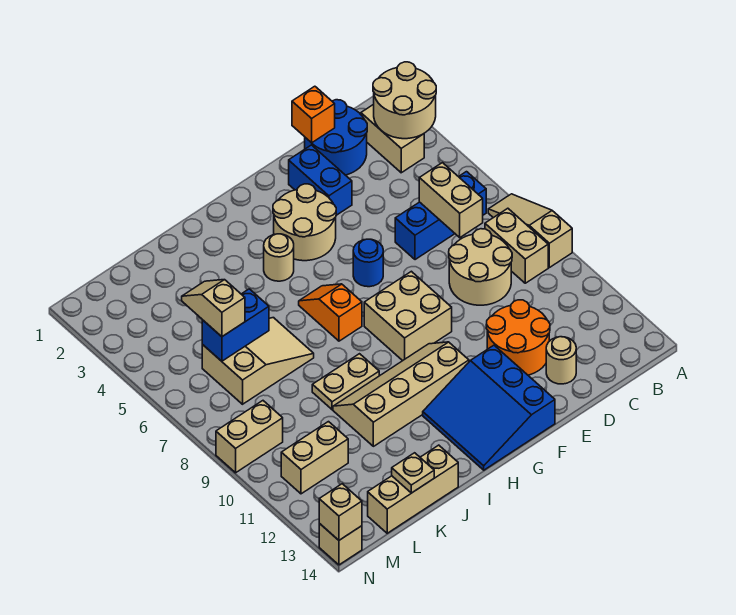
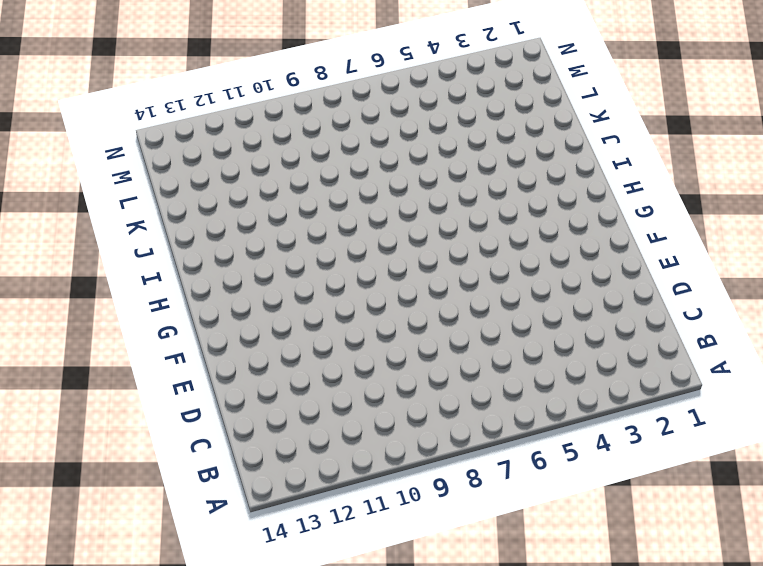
none -> tan slope A7:A9 level 1 top 9
none -> tan brick B2:B3 level 1
none -> blue brick B6:D6 level 1

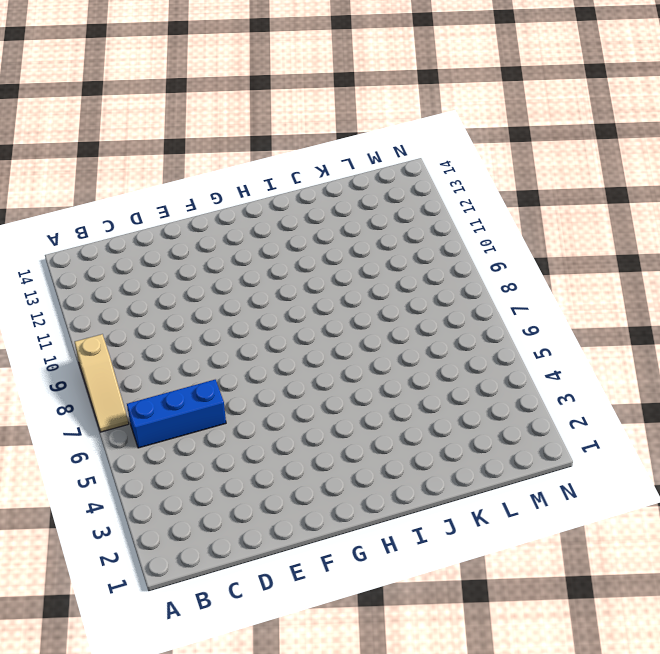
none -> tan brick B2:B3 level 1
none -> tan brick B8:B9 level 1
none -> blue round brick C1:D2 level 1

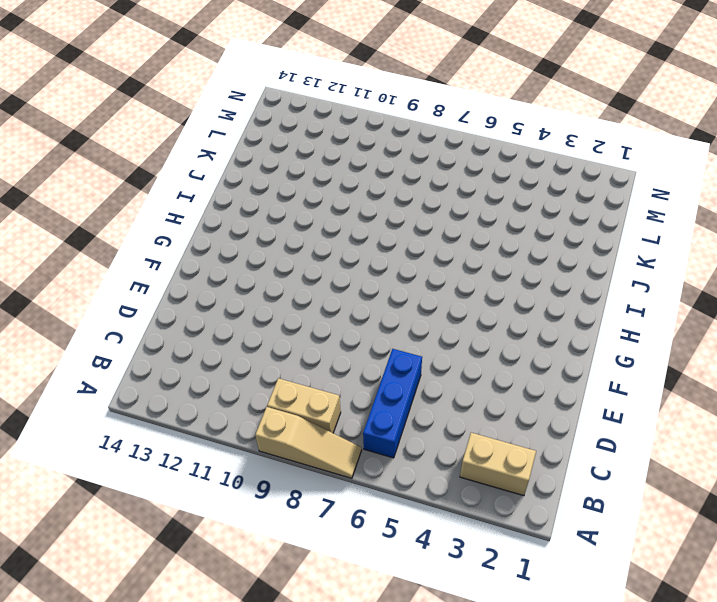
none -> blue round brick C1:D2 level 1
none -> tan round brick C8:D9 level 1
none -> orange round brick D11:E12 level 1

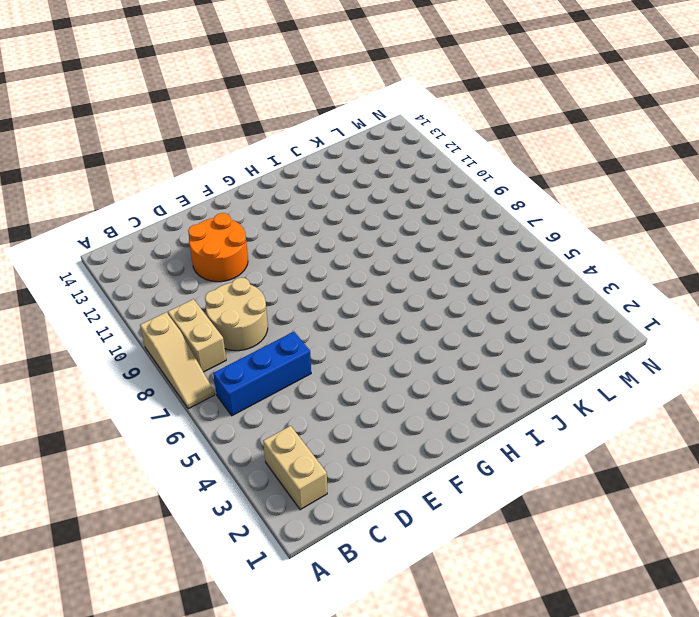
none -> blue round brick C1:D2 level 1
none -> tan round brick D13 level 1
none -> blue brick E2:E3 level 1

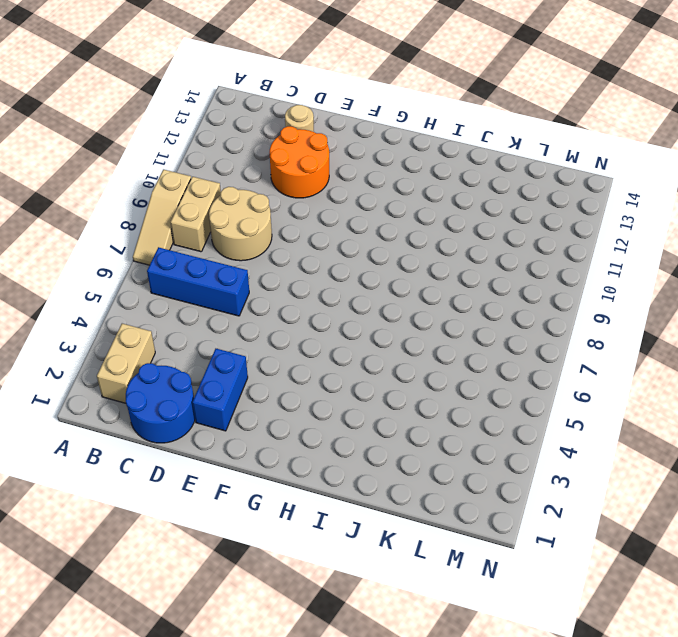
none -> tan round brick F3:G4 level 1
none -> blue round brick F6 level 1
none -> tan brick F8:G9 level 1

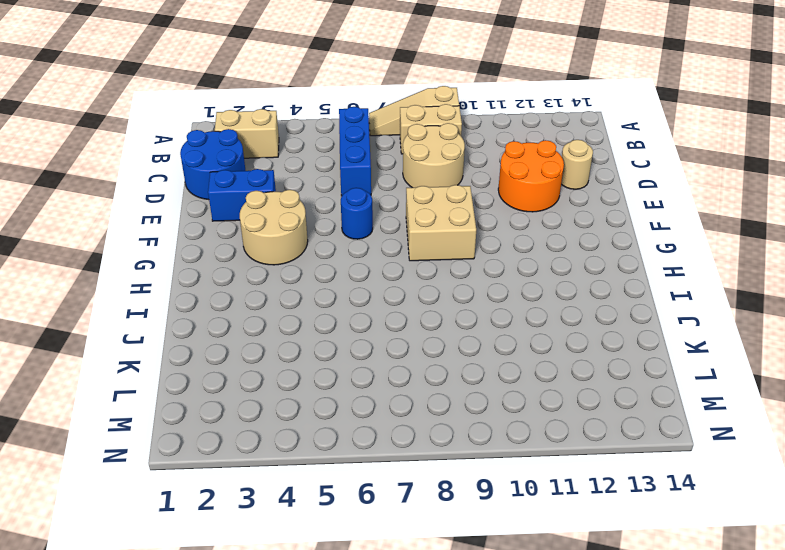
none -> blue slope F12:H14 level 1 top F
none -> tan slope G10:J11 level 1 top 11
none -> tan round brick H4 level 1

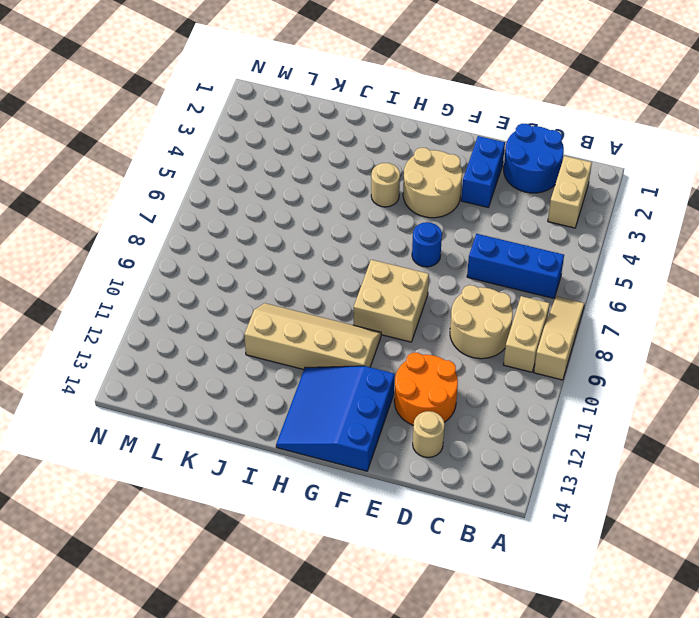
none -> orange slope H6:H7 level 1 top 7
none -> tan plate I9:J9 level 1
none -> tan slope J6:L7 level 1 top L

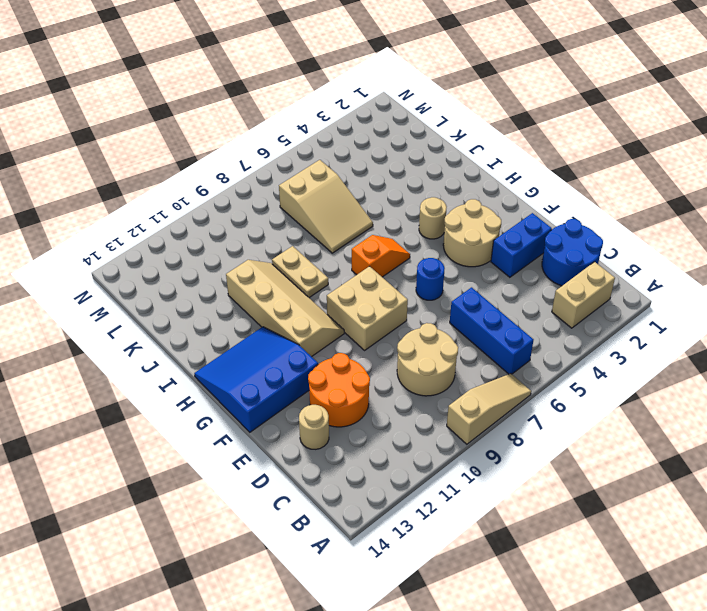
none -> tan brick B8:B9 level 1
none -> tan brick J14:L14 level 1
none -> tan brick L11:M11 level 1

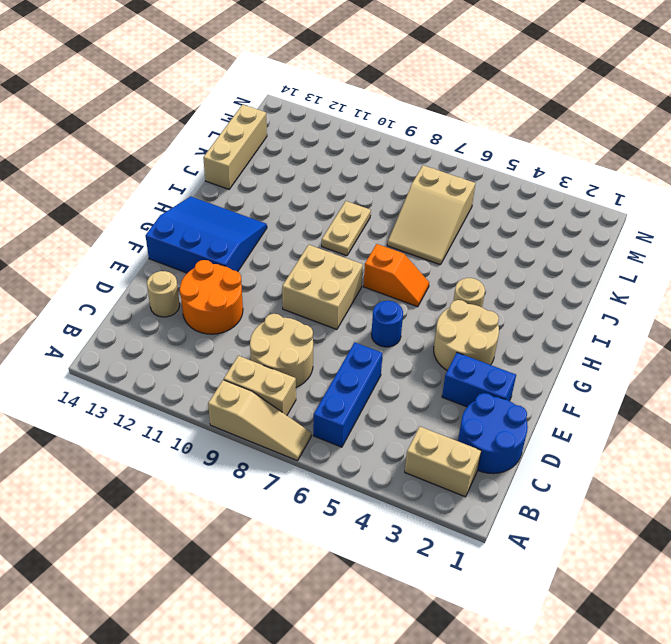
none -> tan slope G10:J11 level 1 top 11
none -> tan brick L11:M11 level 1
none -> tan brick M9:N9 level 1

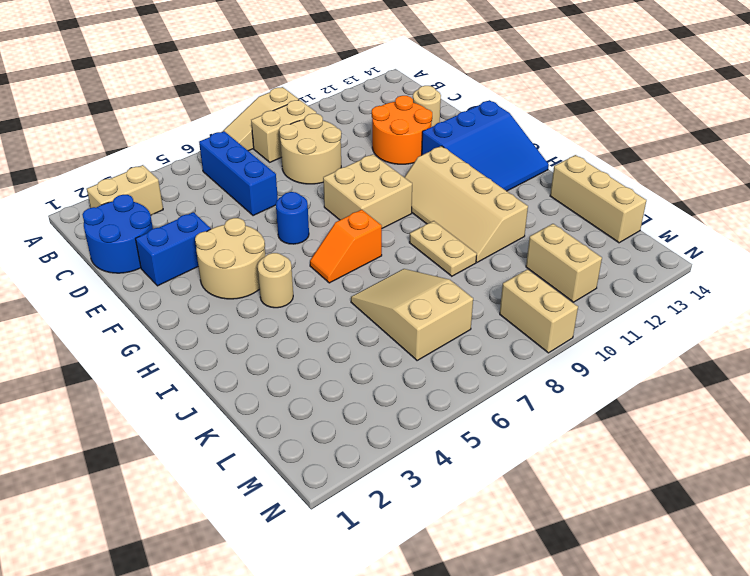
none -> tan brick N14 level 1
none -> tan round brick A2:B3 level 2
none -> tan brick C6:C7 level 2

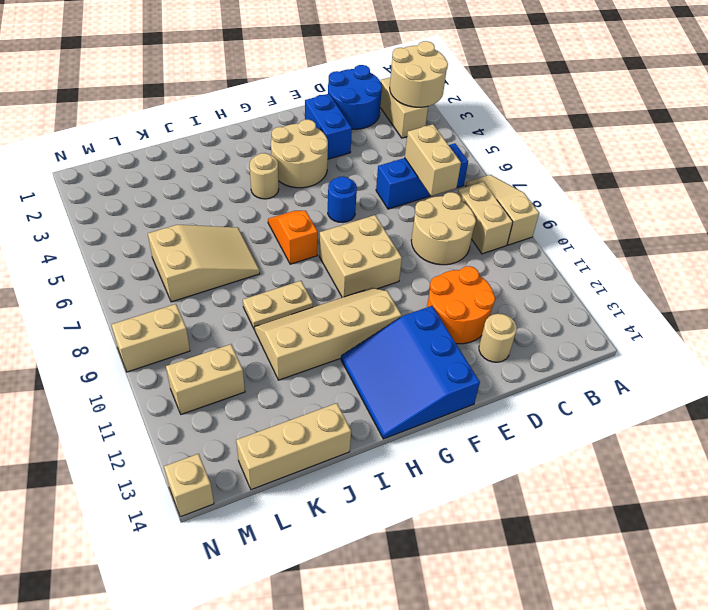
none -> orange brick D1 level 2
none -> blue brick K6:L6 level 2
none -> tan plate K14 level 2

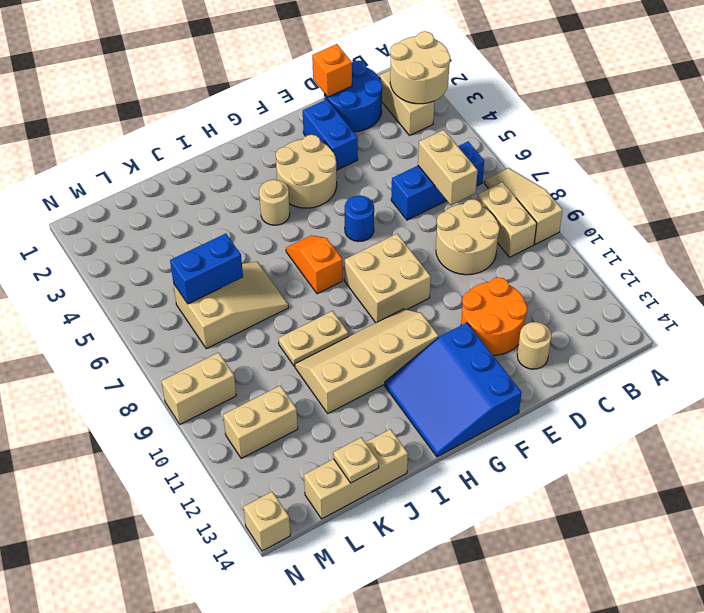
none -> tan brick N14 level 2
none -> tan slope L5:L6 level 3 top 6

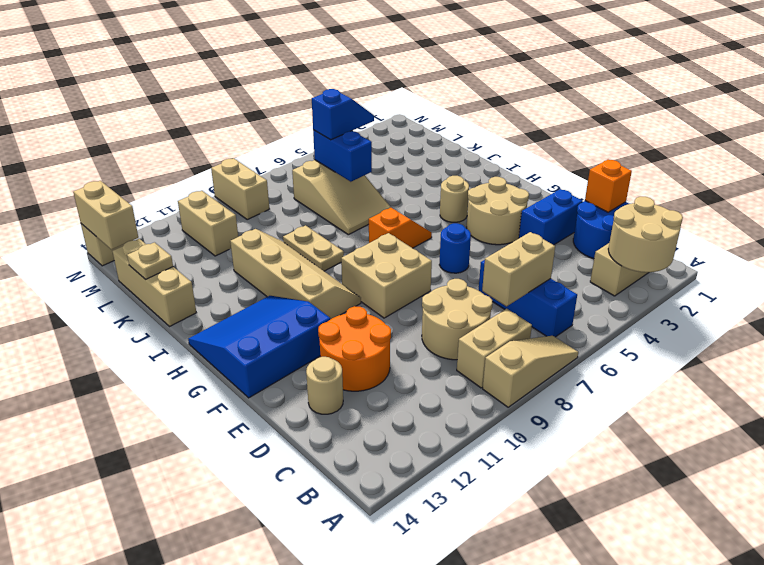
blue slope L5:L6 level 3 top 6 -> tan slope L5:L6 level 3 top 6
tan brick M14:N14 level 2 -> tan brick N14 level 2

